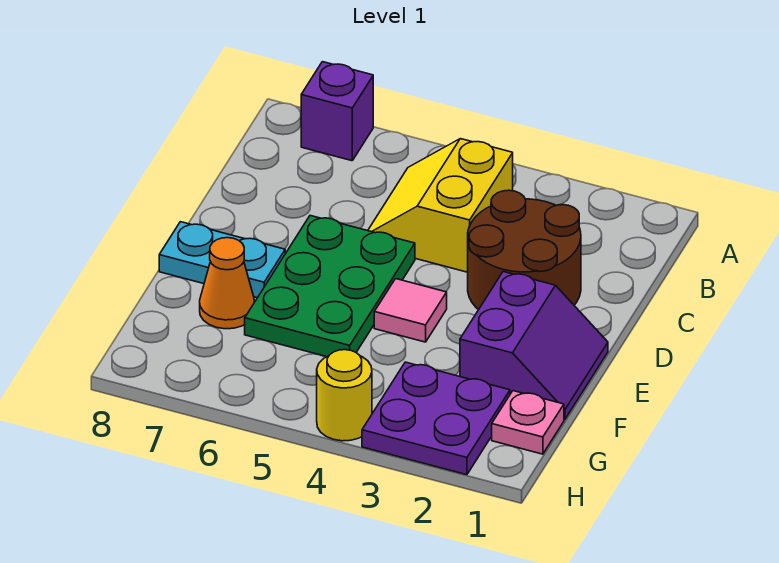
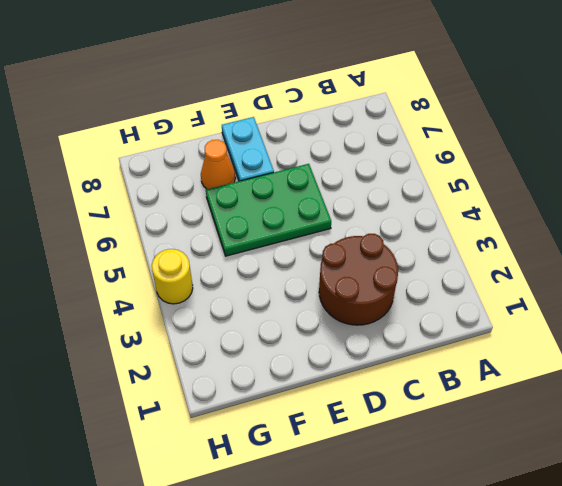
none -> purple brick A7 level 1
none -> yellow slope B4:C5 level 1 top 4

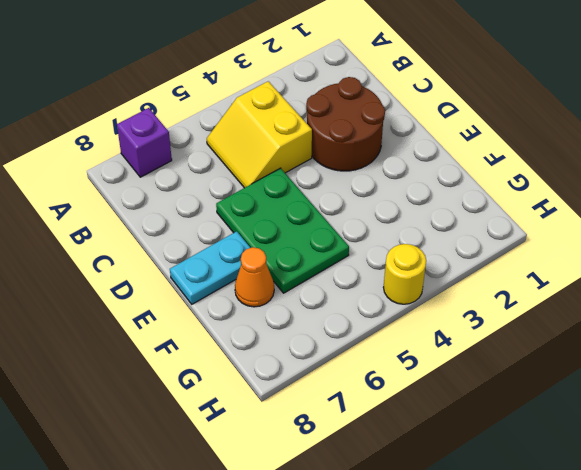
none -> purple slope E1:F2 level 1 top 2
none -> pink tile E4 level 1

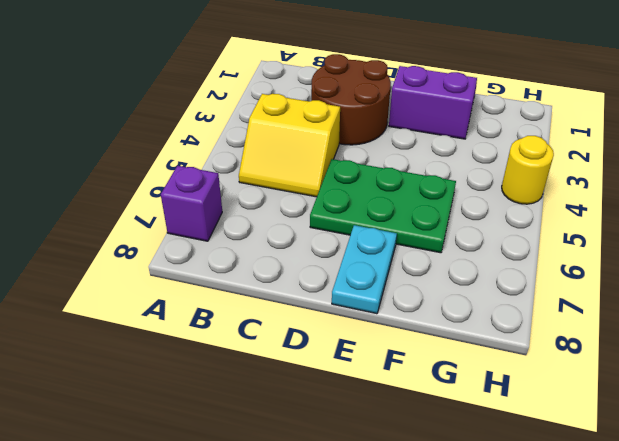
none -> pink tile E4 level 1
none -> orange cone F7 level 1

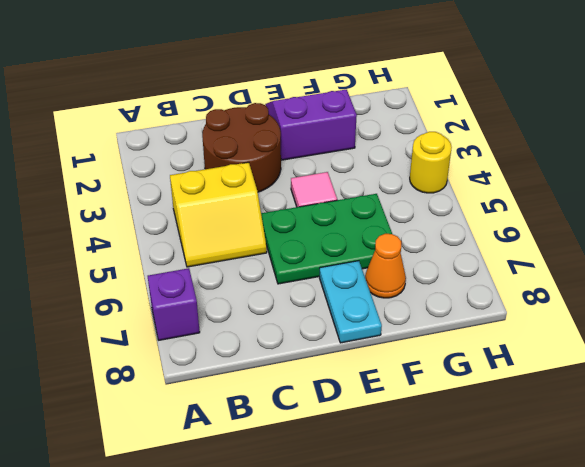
none -> pink plate G1 level 1
none -> purple plate G2:H3 level 1

